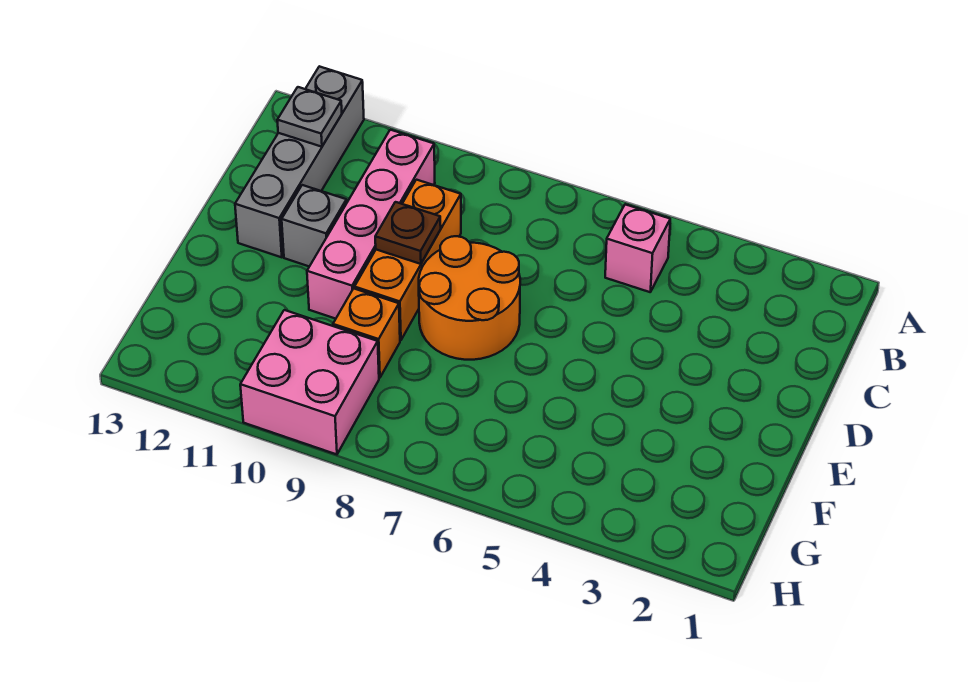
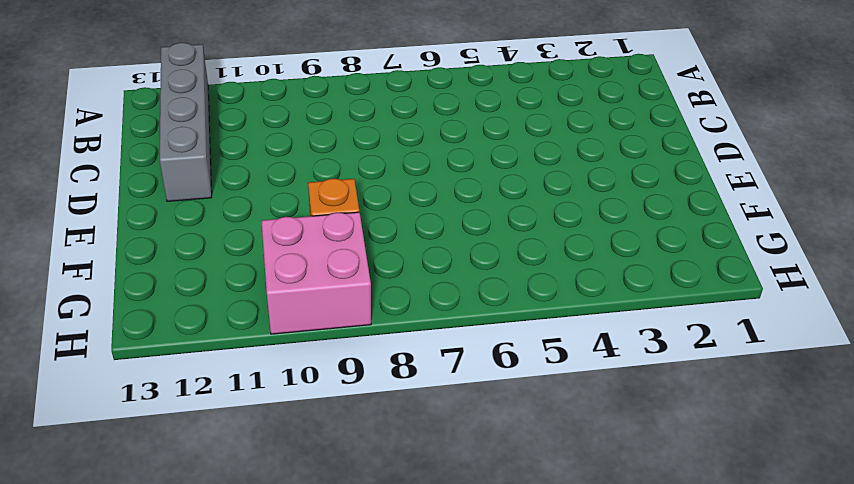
none -> pink brick B5 level 1
none -> pink brick B10:E10 level 1

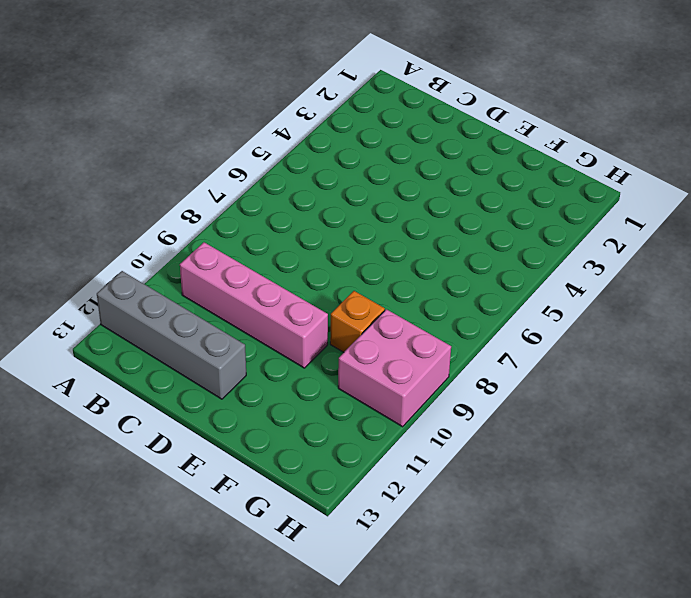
none -> pink brick B5 level 1
none -> orange brick C9:E9 level 1

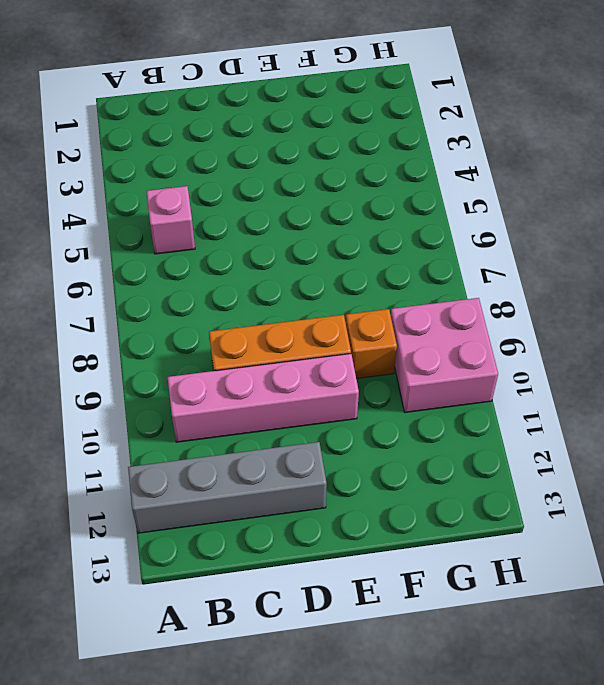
none -> orange round brick D7:E8 level 1
none -> grey brick D11 level 1

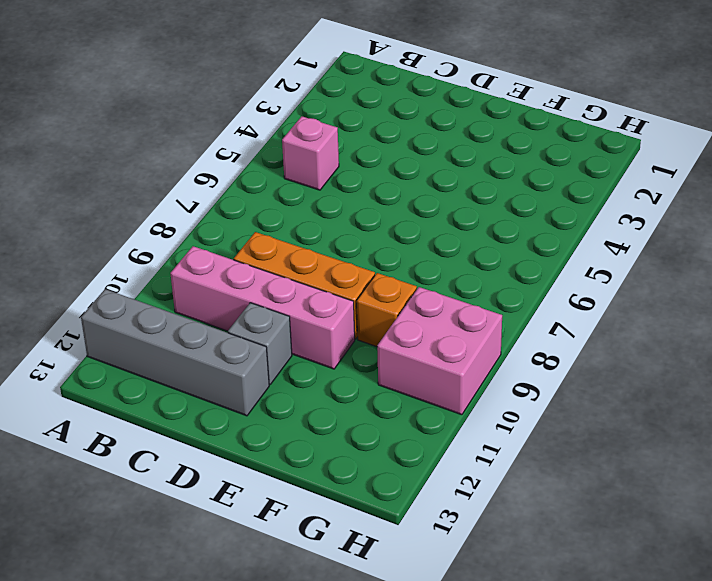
none -> orange round brick D7:E8 level 1
none -> grey plate B12 level 2

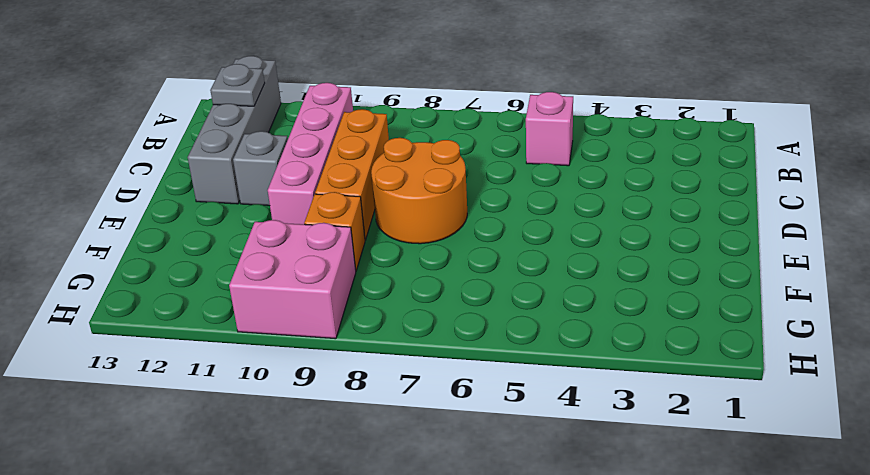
none -> brown plate D9 level 2

